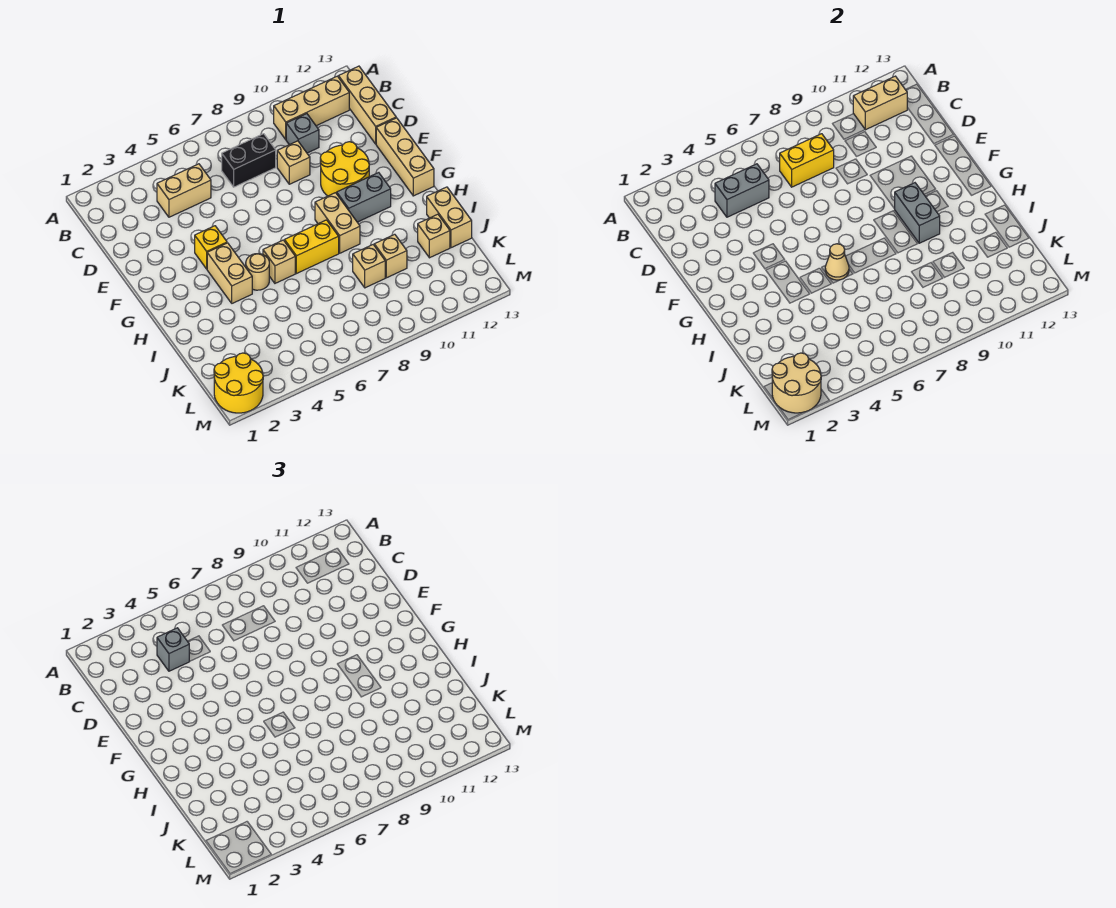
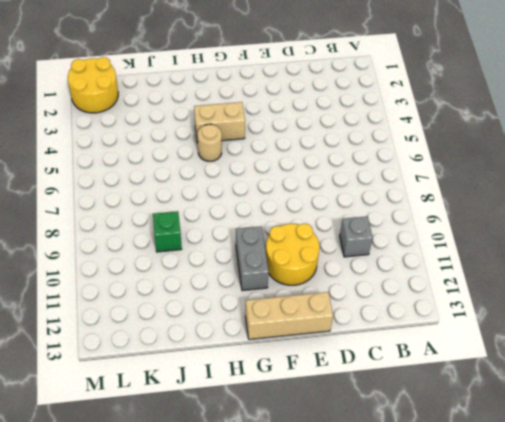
green brick J9 level 1 -> tan brick J9 level 1
none -> tan brick B10:B12 level 1
none -> tan brick B13:D13 level 1
none -> tan brick C4:C5 level 1

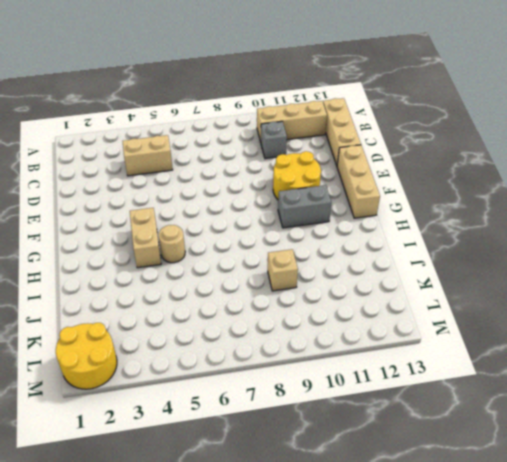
none -> black brick C7:C8 level 1
none -> tan brick D9 level 1
none -> yellow brick F4 level 1

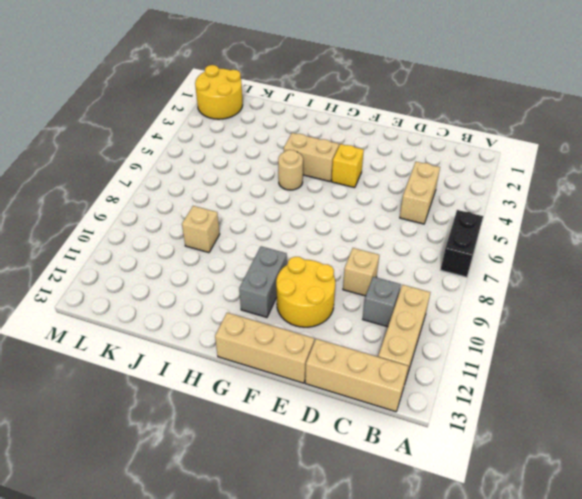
black brick A6:A7 level 1 -> black brick C7:C8 level 1
none -> tan brick G9:H9 level 1
none -> tan brick H6 level 1
none -> yellow brick H7:H8 level 1

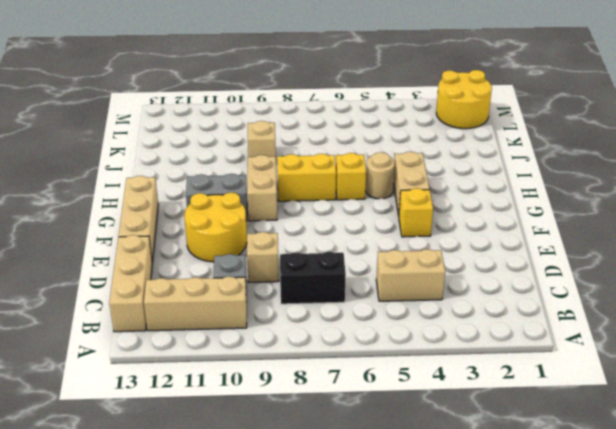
yellow brick H6 level 1 -> tan brick H6 level 1
none -> tan brick I13:J13 level 1
none -> tan brick J10 level 1
none -> tan brick J12 level 1

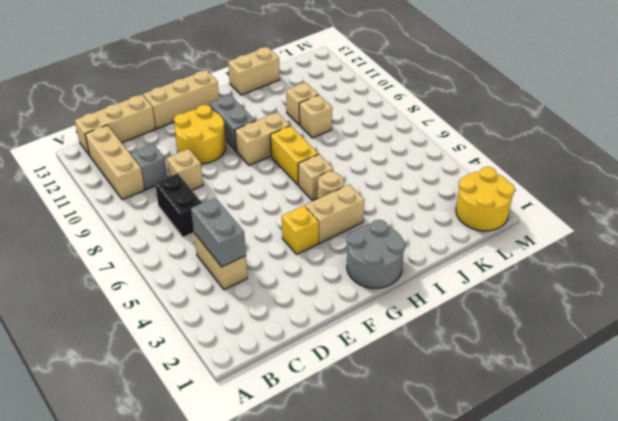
grey round brick G1:H2 level 1 -> none
none -> tan brick J12 level 1
none -> tan brick B11:B12 level 2
none -> yellow brick C7:C8 level 2

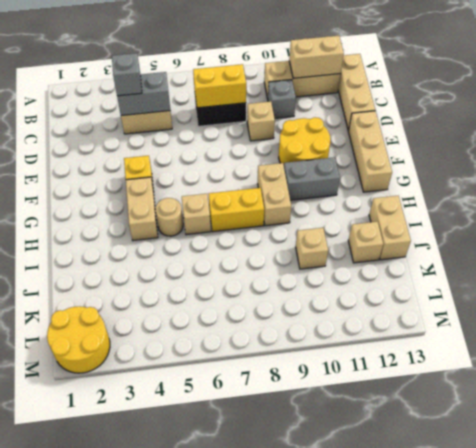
none -> tan brick J9 level 1
none -> grey brick G10:H10 level 2
none -> tan cone H6 level 2

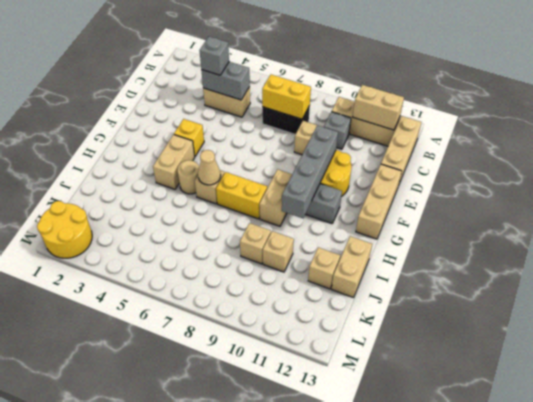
grey brick E10:H10 level 2 -> grey brick G10:H10 level 2
none -> tan round brick L1:M2 level 2

